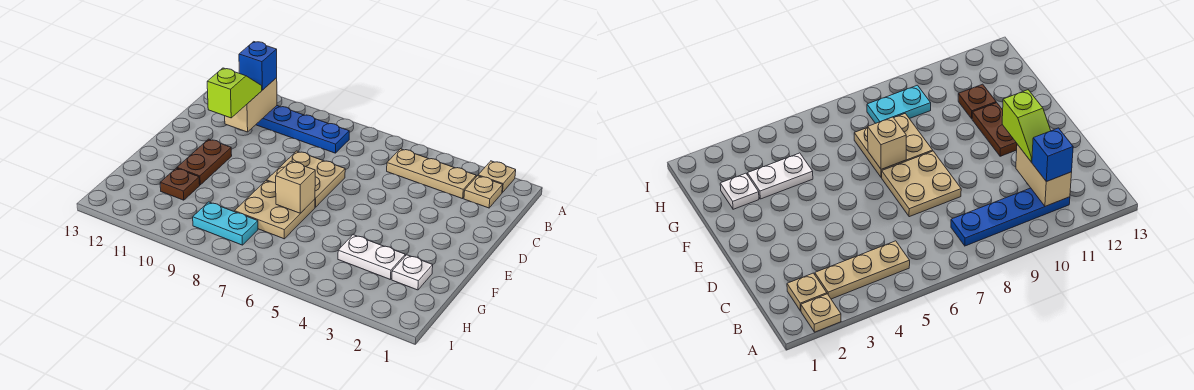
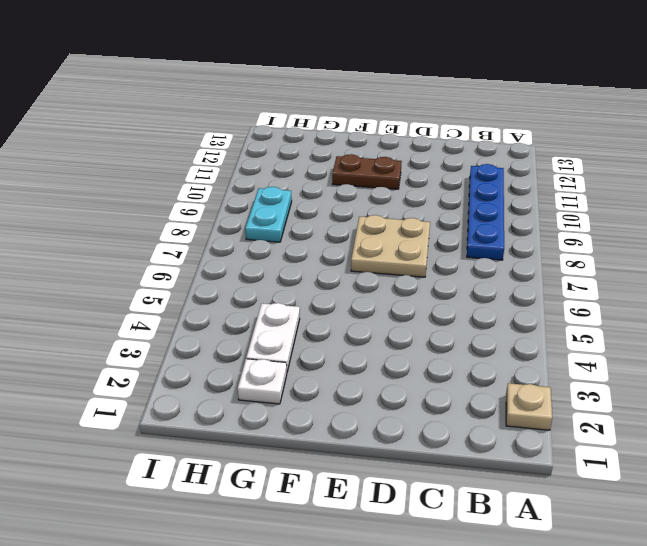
none -> tan plate B2 level 1
none -> tan plate B3:B5 level 1
none -> tan plate F7:G8 level 1

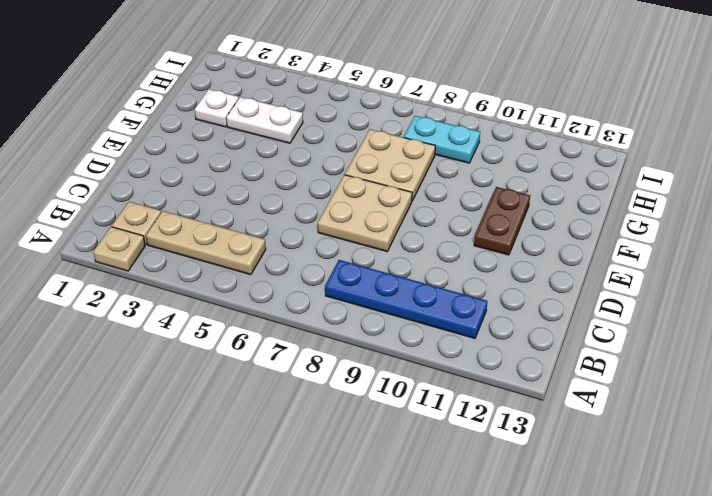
none -> brown plate G11 level 1
none -> tan brick B11:C11 level 2
none -> tan brick F7 level 2

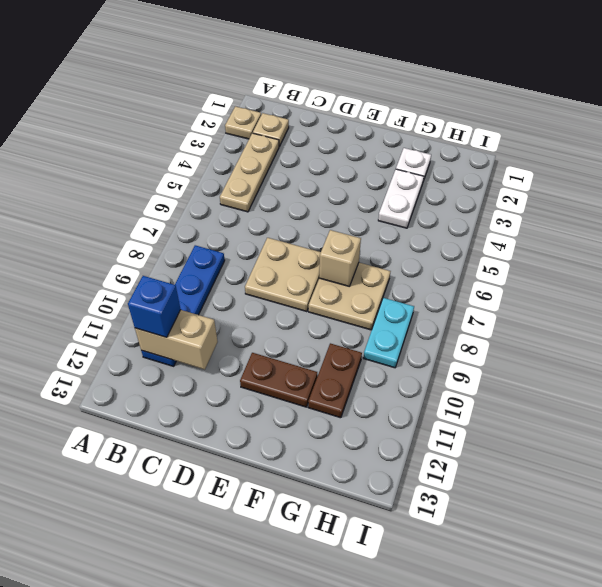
brown plate G10:G11 level 1 -> brown plate G11 level 1
none -> lime slope C11:D11 level 3 top D

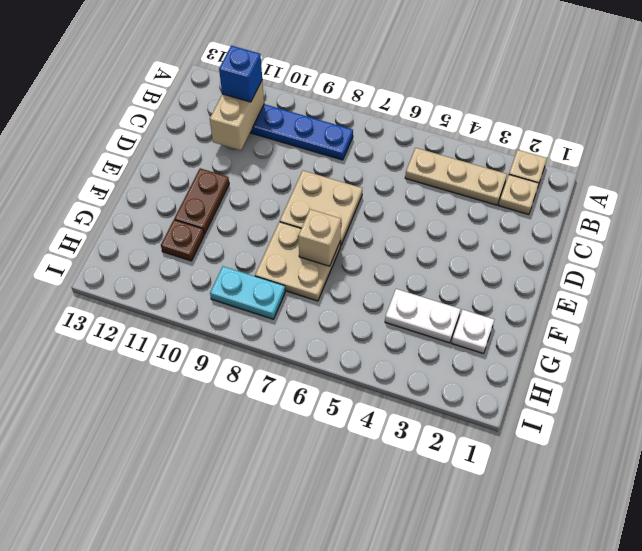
none -> lime slope C11:D11 level 3 top D

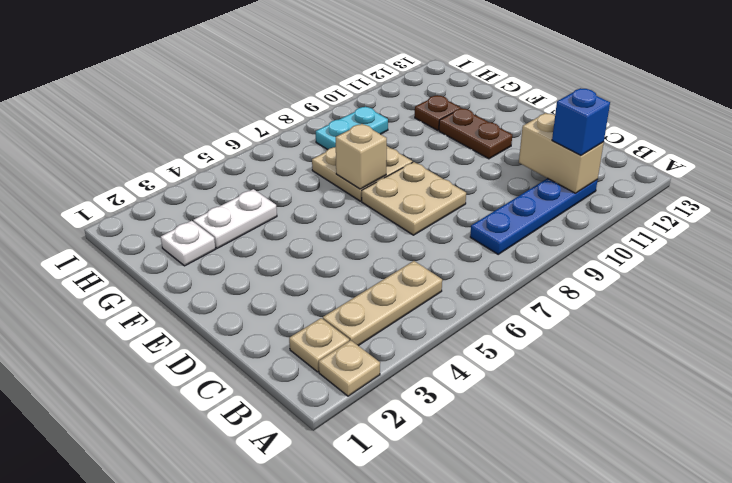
none -> lime slope C11:D11 level 3 top D

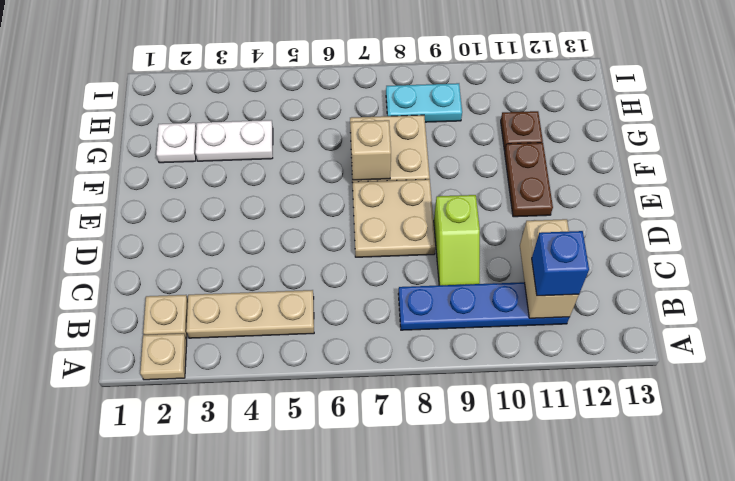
lime slope C9:D9 level 1 top D -> lime slope C11:D11 level 3 top D

